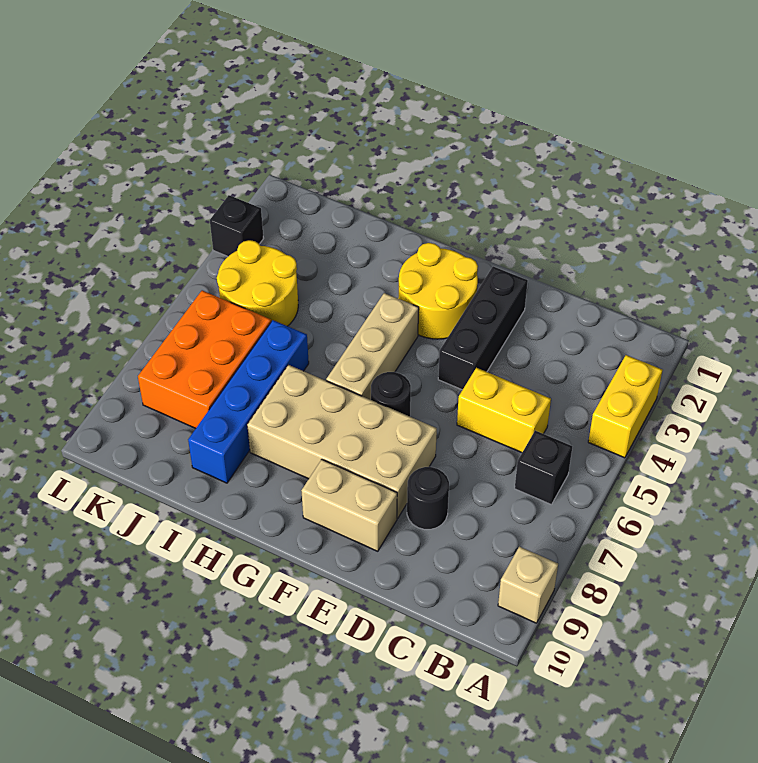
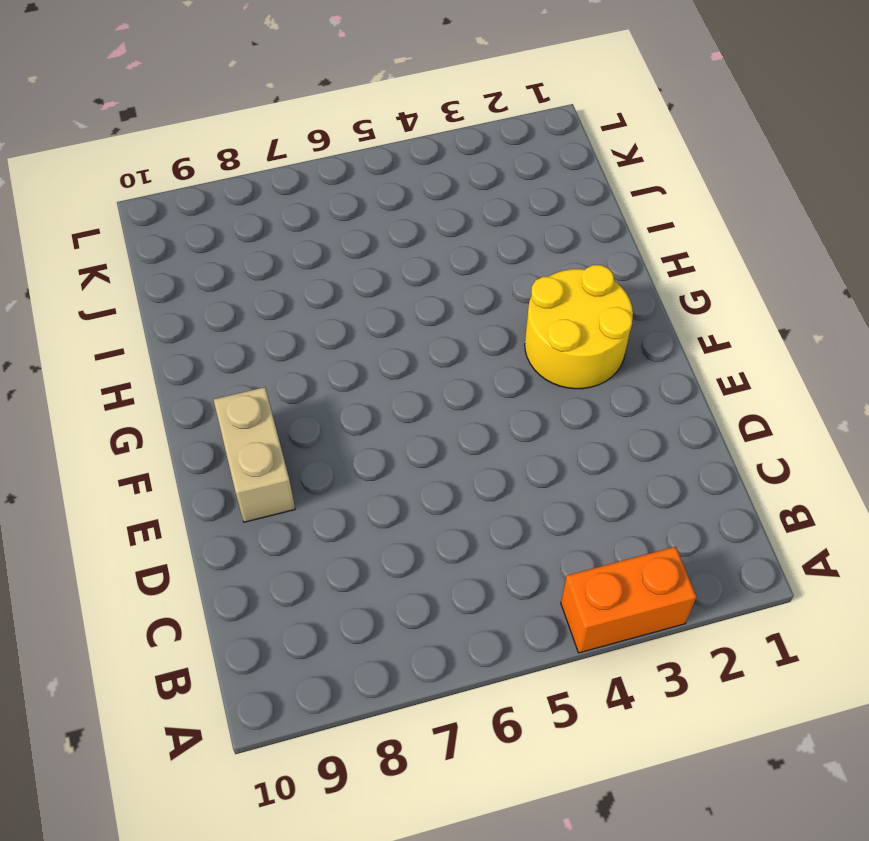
orange brick A3:A4 level 1 -> yellow brick A3:A4 level 1
none -> tan brick A9 level 1
none -> black brick B6 level 1
none -> yellow brick C5:D5 level 1

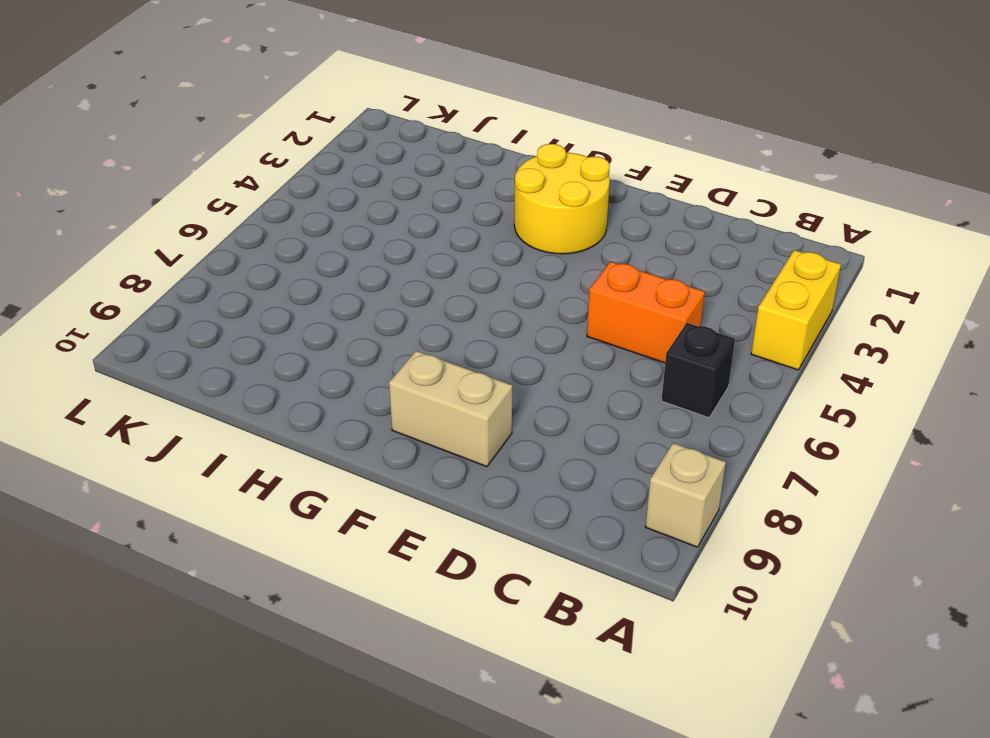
orange brick C5:D5 level 1 -> yellow brick C5:D5 level 1
none -> black round brick D8 level 1
none -> black brick E2:E4 level 1
none -> tan brick E7:H8 level 1

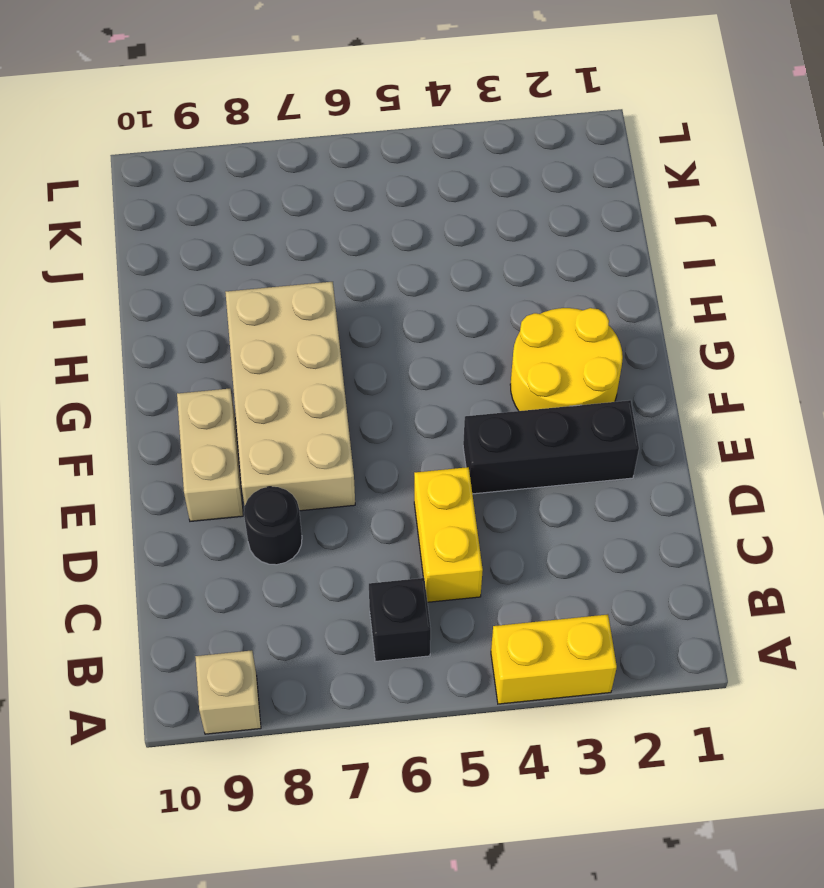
none -> black round brick F6 level 1
none -> tan brick G4:G6 level 1
none -> blue brick I6:I9 level 1

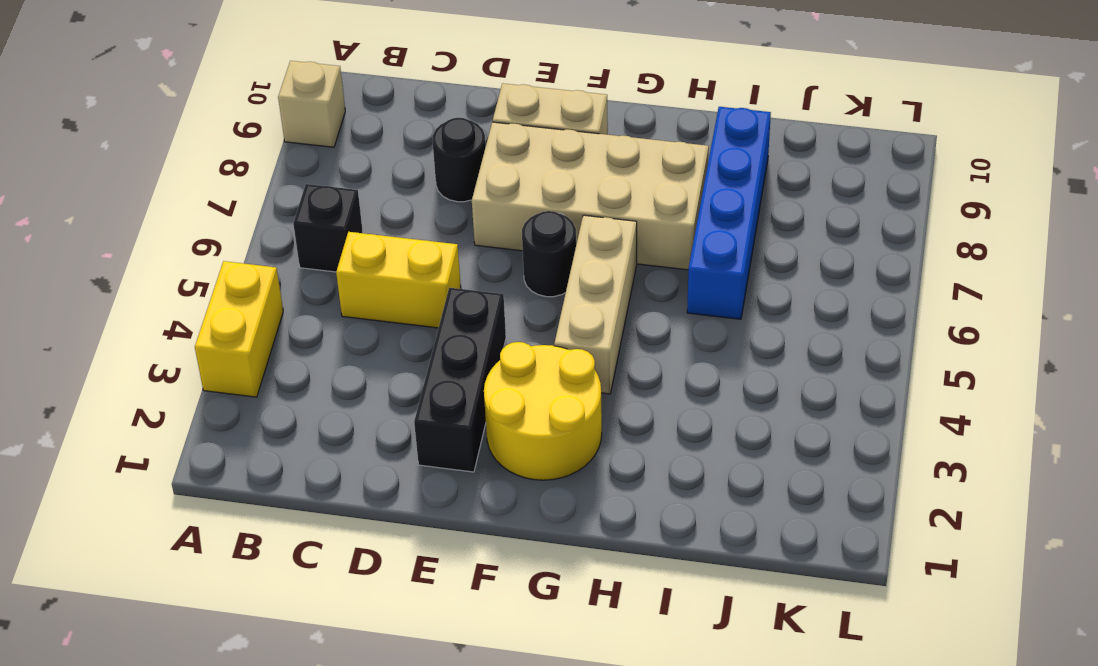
none -> yellow round brick J4:K5 level 1
none -> orange brick J6:K8 level 1
none -> black brick L3 level 1

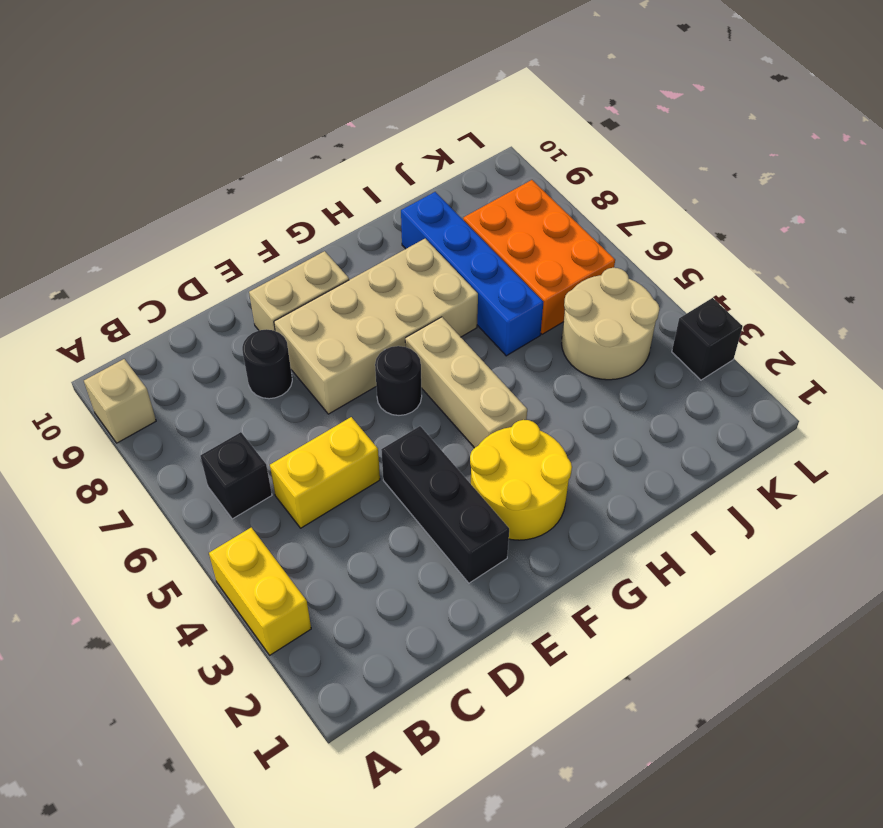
tan round brick J4:K5 level 1 -> yellow round brick J4:K5 level 1

